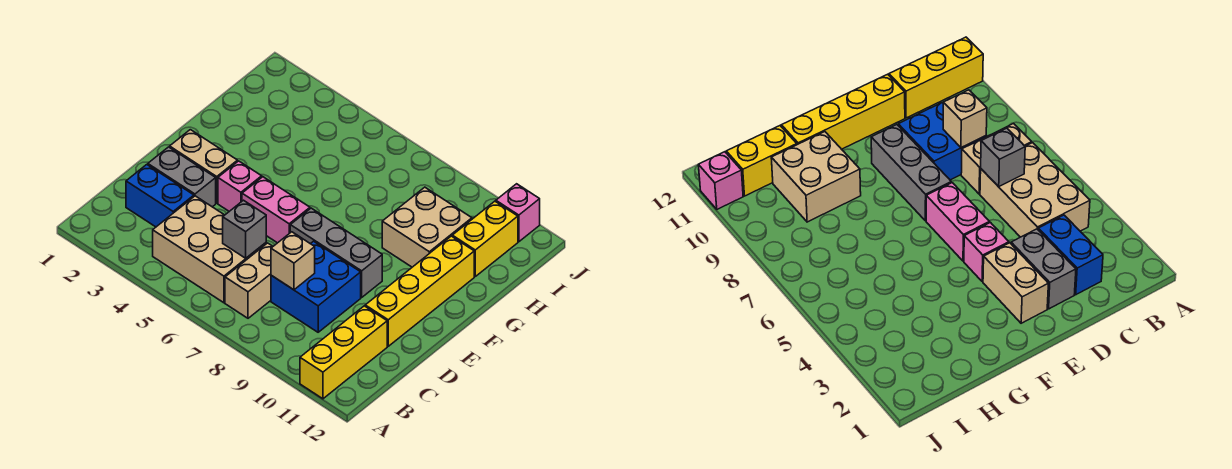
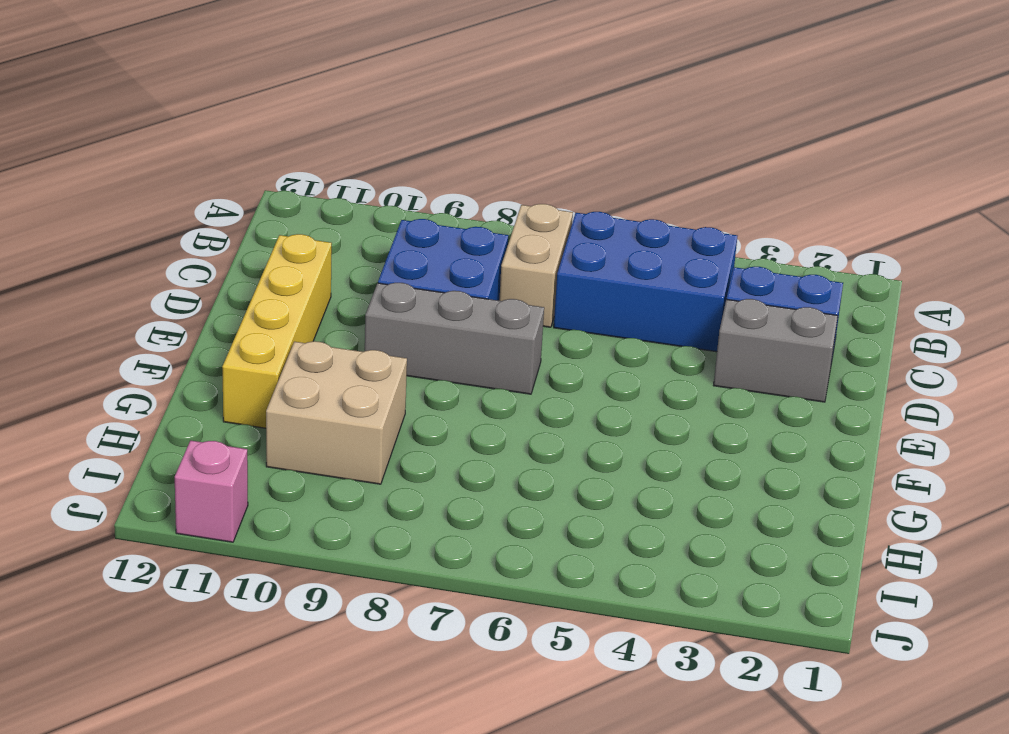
blue brick B4:C6 level 1 -> tan brick B4:C6 level 1
none -> yellow brick A11:C11 level 1
none -> tan brick E2:E3 level 1
none -> pink brick E4 level 1

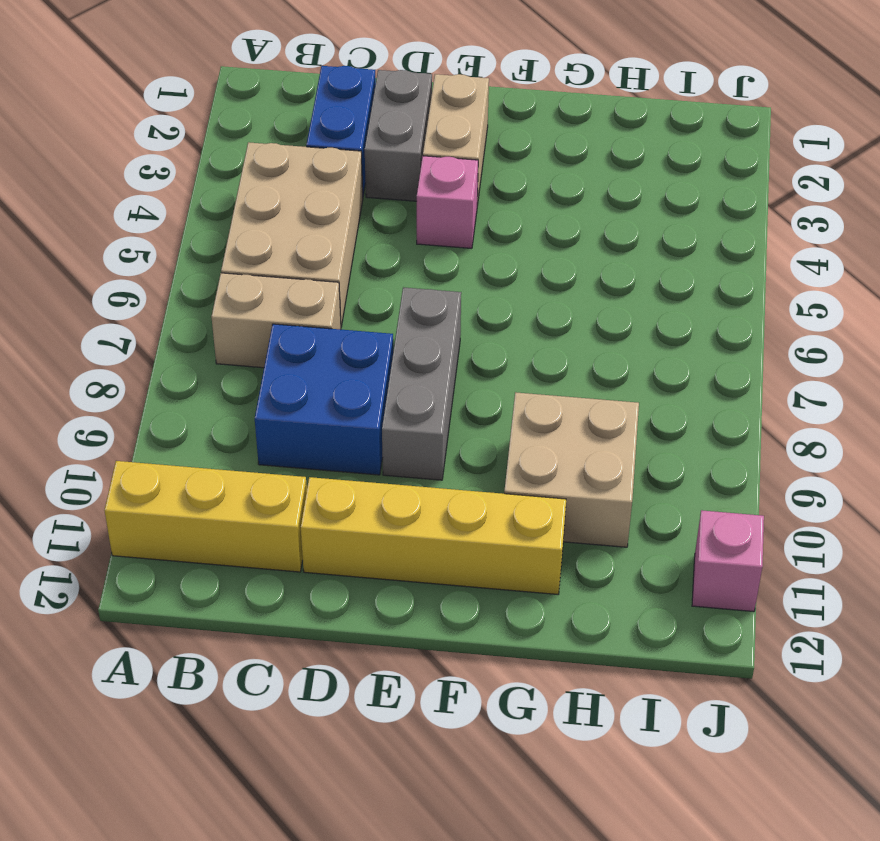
none -> pink brick E5:E6 level 1
none -> yellow brick H11:I11 level 1
none -> grey brick C6 level 2

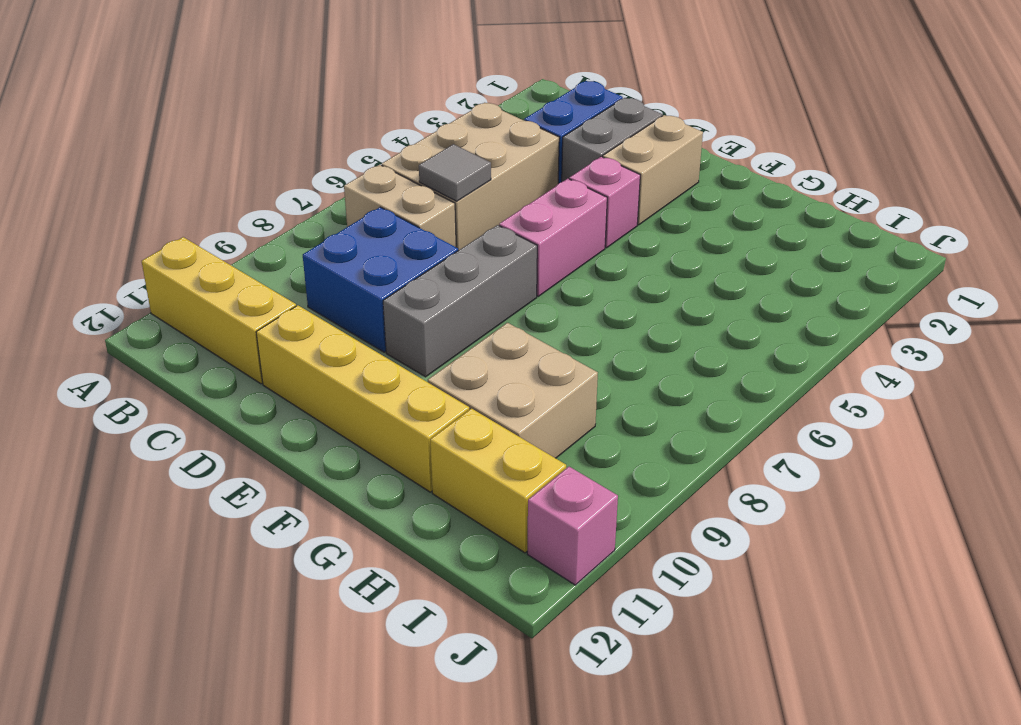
grey tile C6 level 2 -> grey brick C6 level 2
none -> tan brick C8 level 2

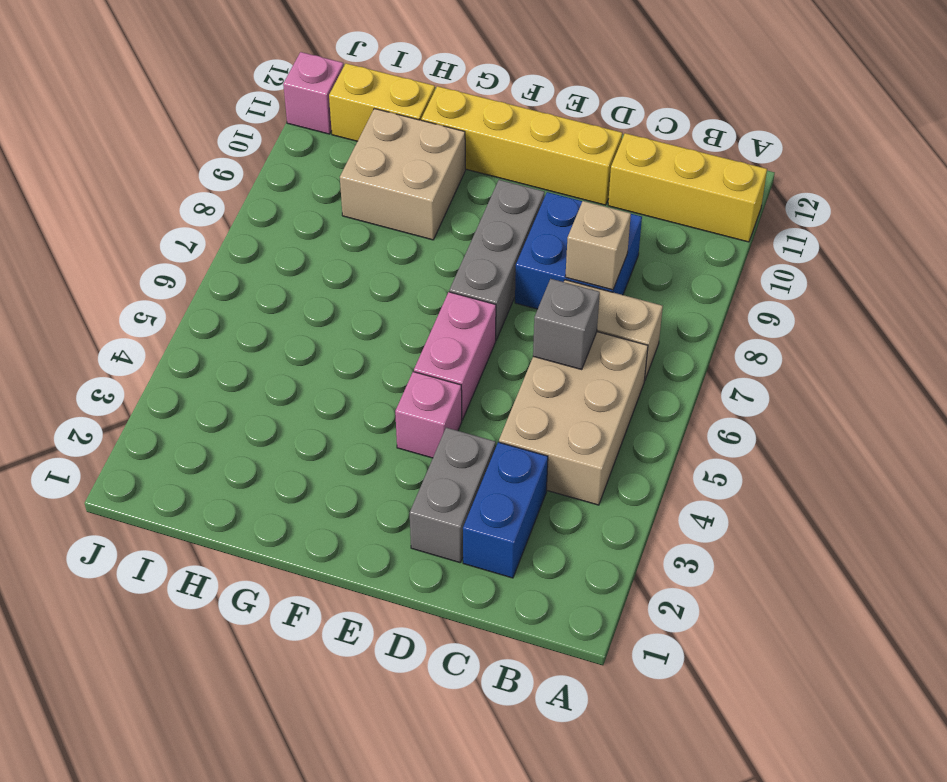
none -> tan brick E2:E3 level 1

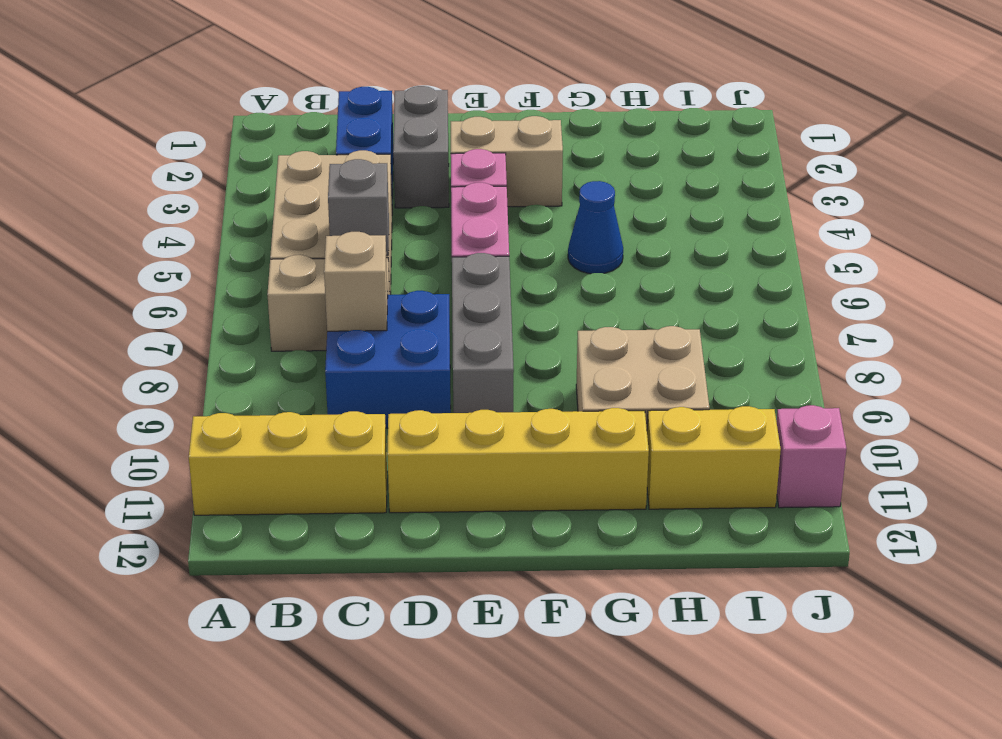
tan brick E3:F3 level 1 -> tan brick E2:E3 level 1
blue cone G5 level 1 -> none

